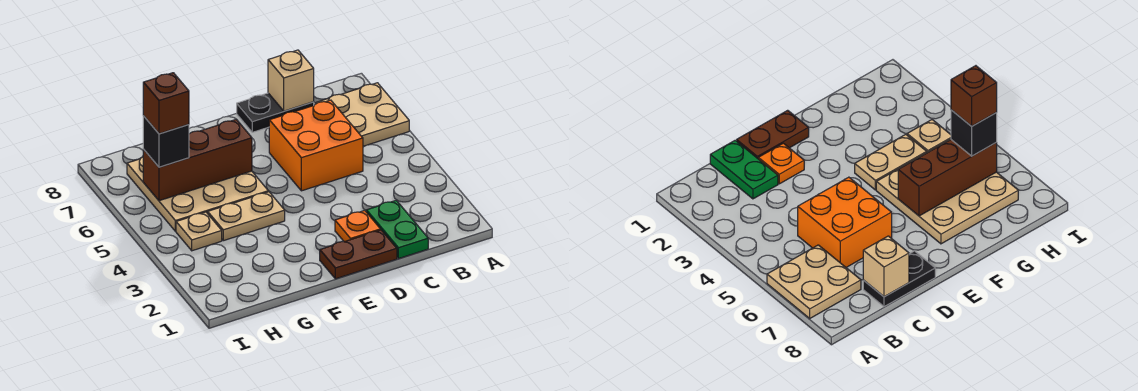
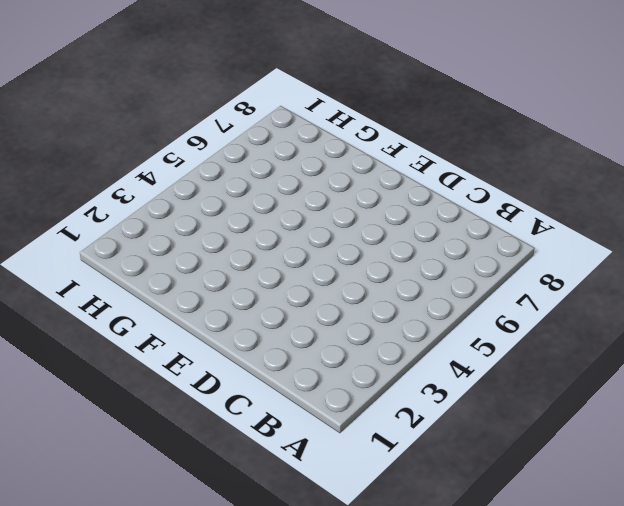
none -> tan plate A6:B7 level 1
none -> green plate C1:C2 level 1
none -> orange brick C5:D6 level 1

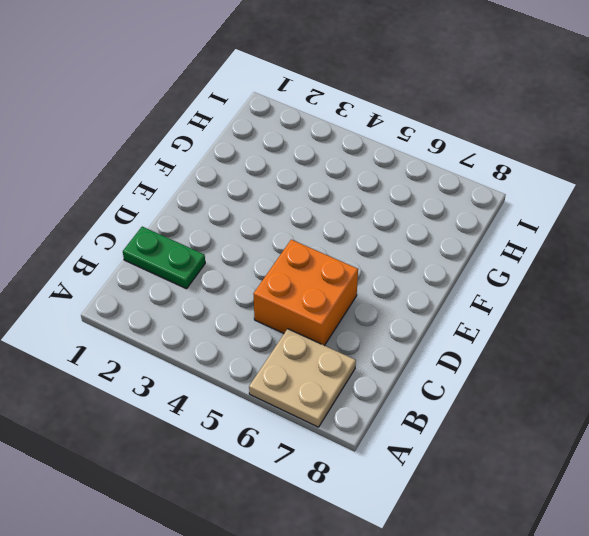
none -> black plate C8:D8 level 1
none -> brown plate D1:E1 level 1
none -> orange plate D2 level 1

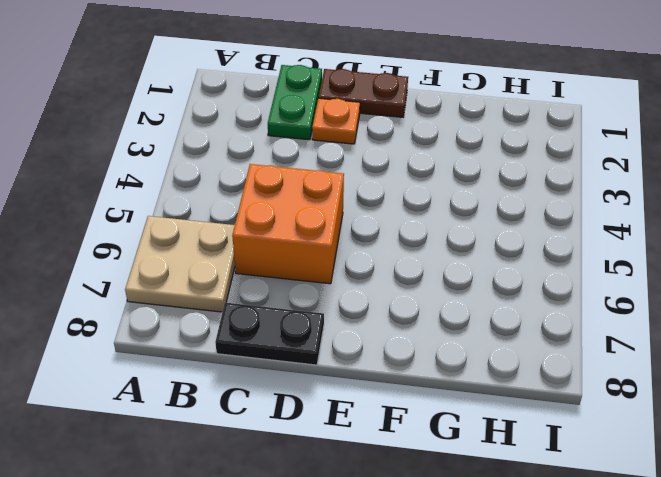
none -> tan plate F4:G4 level 1
none -> tan plate F5:H7 level 1
none -> tan plate H4 level 1

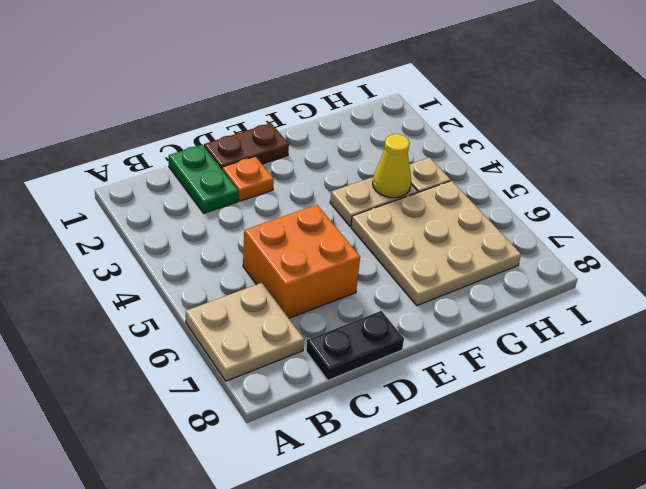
yellow cone G4 level 2 -> none
none -> tan brick C8 level 2
none -> brown brick F6:H6 level 2
none -> black brick H6 level 3

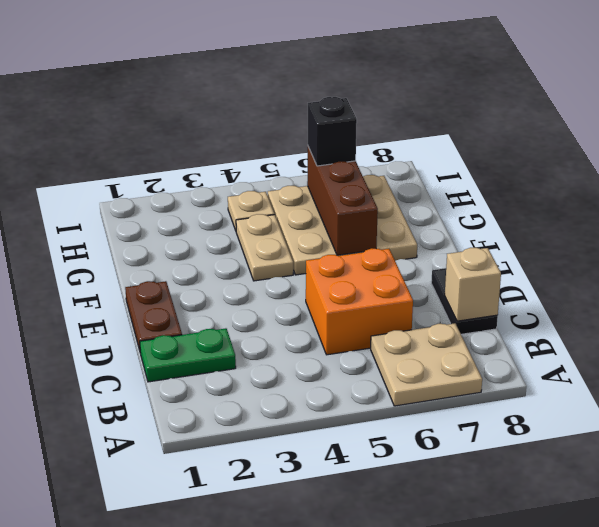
none -> orange plate D2 level 1
none -> brown brick H6 level 4

